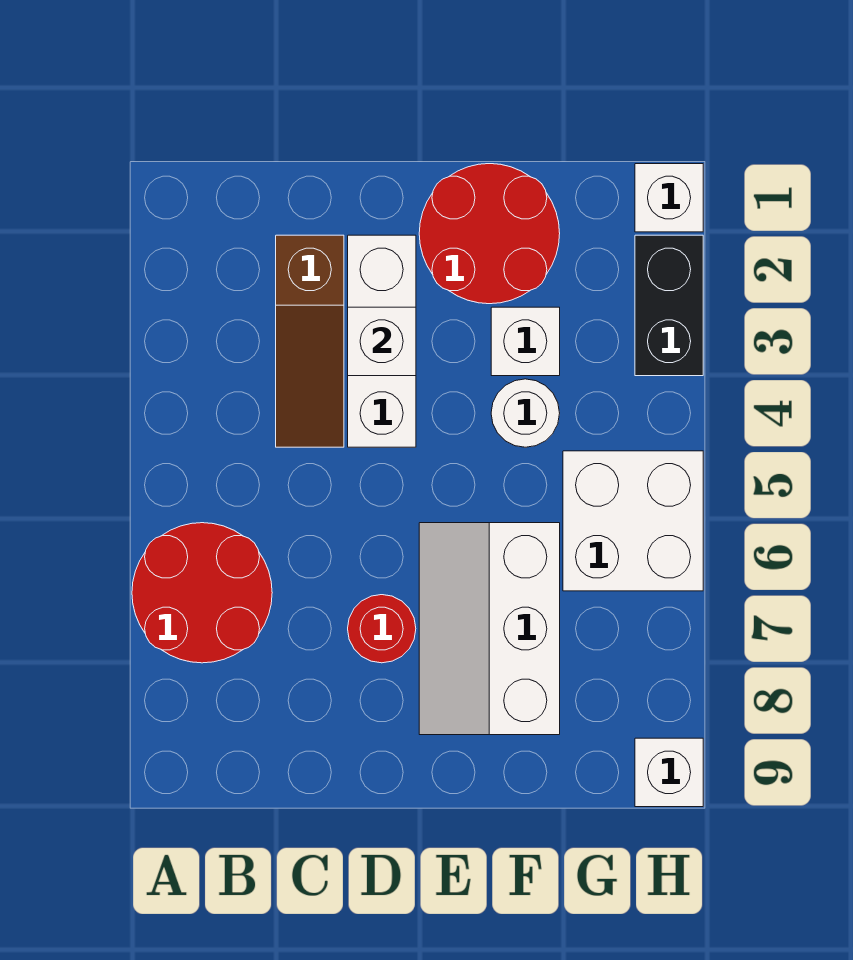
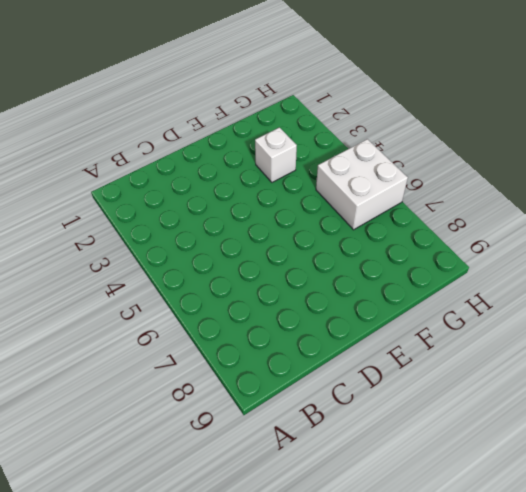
none -> red round brick A6:B7 level 1
none -> brown slope C2:C4 level 1 top 2
none -> white brick D2:D4 level 1

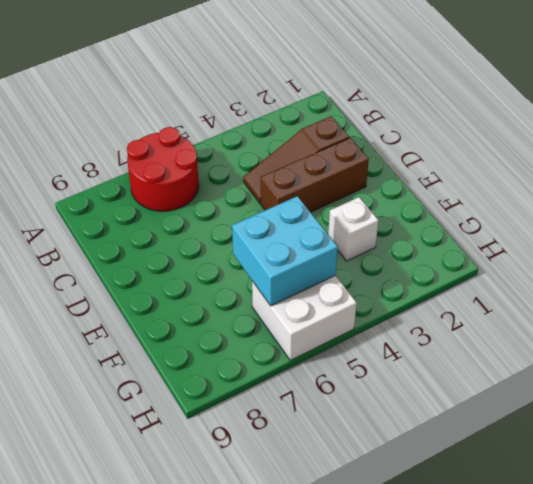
brown brick D2:D4 level 1 -> white brick D2:D4 level 1
cyan brick F5:G6 level 2 -> none
none -> red round brick D7 level 1
none -> red round brick E1:F2 level 1
none -> white slope E6:F8 level 1 top F

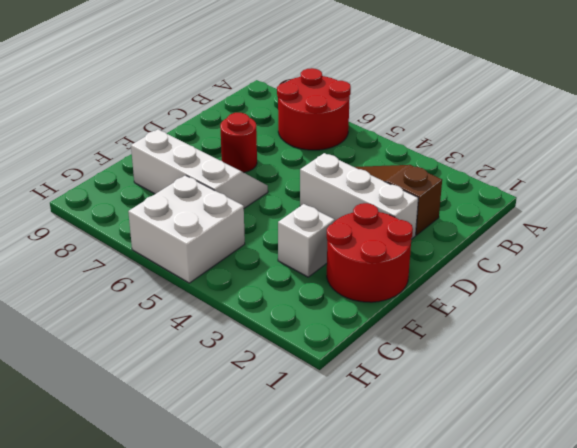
none -> white round brick F4 level 1
none -> white brick H1 level 1
none -> black brick H2:H3 level 1

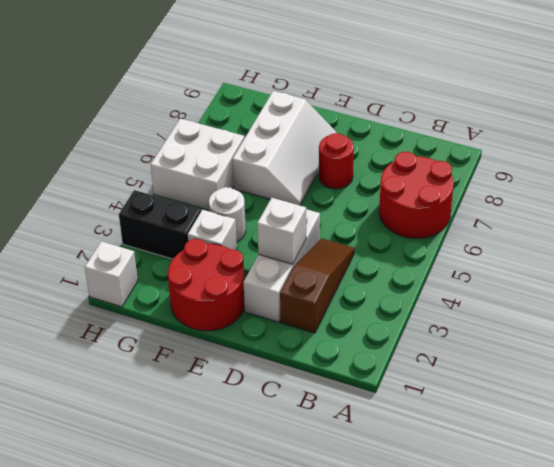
black brick G3:H3 level 1 -> black brick H2:H3 level 1
none -> white brick H9 level 1

